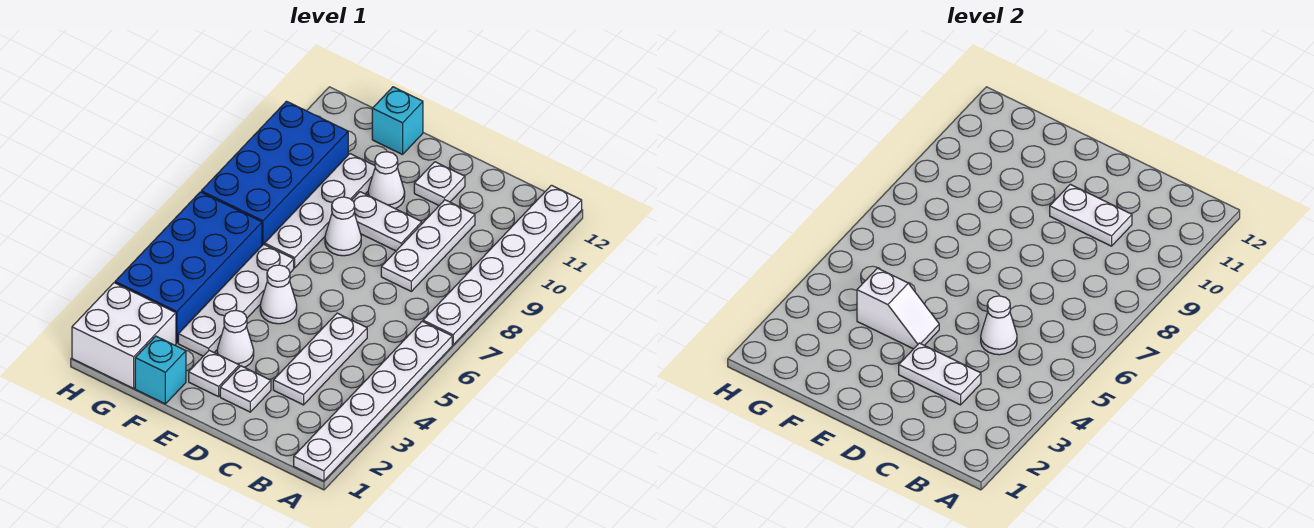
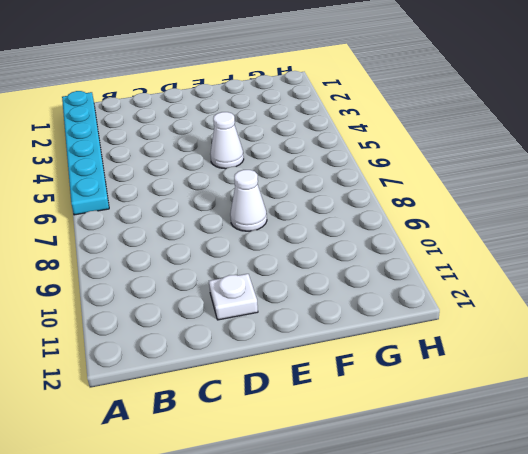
cyan plate A1:A6 level 1 -> white plate A1:A6 level 1
none -> white plate A7:A12 level 1
none -> white plate C3:C5 level 1
none -> white plate C8:C10 level 1

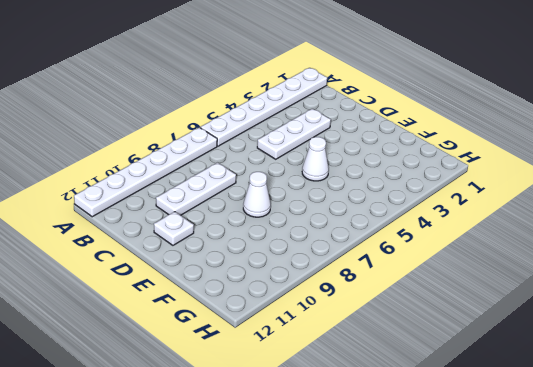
none -> white plate D2 level 1
none -> white plate D9:E9 level 1
none -> white plate E2 level 1

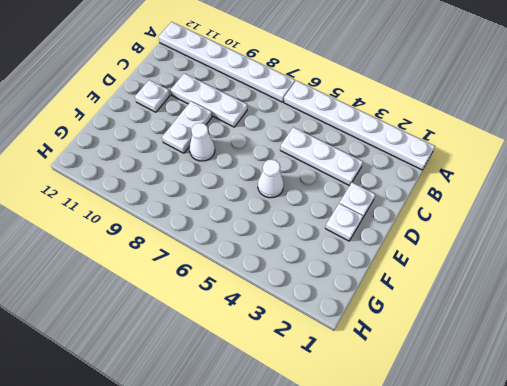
none -> white cone E3 level 1
none -> white cone E10 level 1
none -> cyan brick F1 level 1

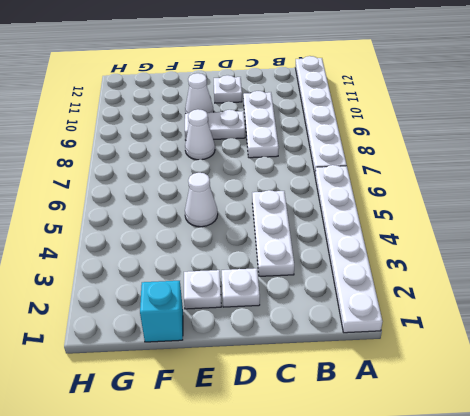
none -> white cone E3 level 1
none -> white plate F3:F6 level 1
none -> white plate F7:F10 level 1

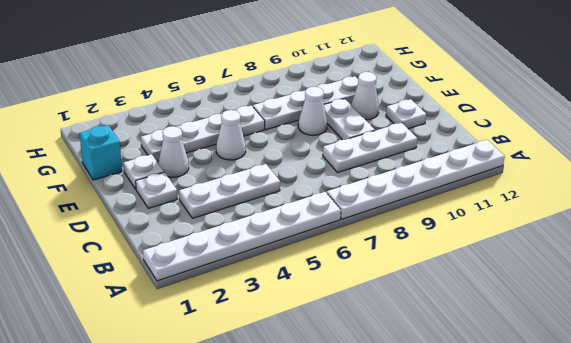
none -> cyan brick F12 level 1
none -> white brick G1:H2 level 1
none -> blue brick G3:H6 level 1

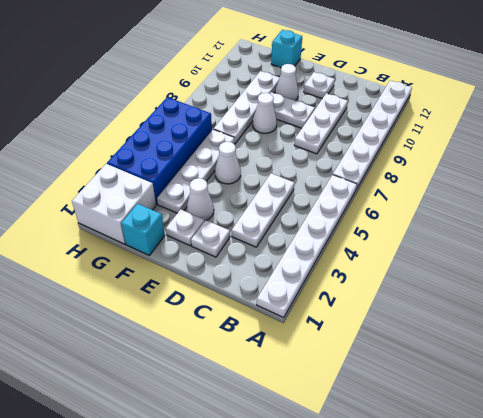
none -> blue brick G7:H10 level 1
none -> white plate C3:D3 level 2
none -> white cone C5 level 2

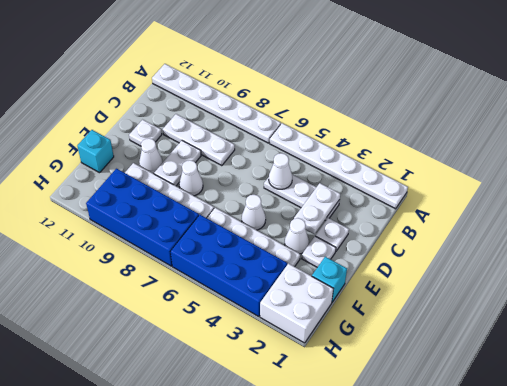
none -> white plate C10:D10 level 2
none -> white slope E4:F4 level 2 top F

